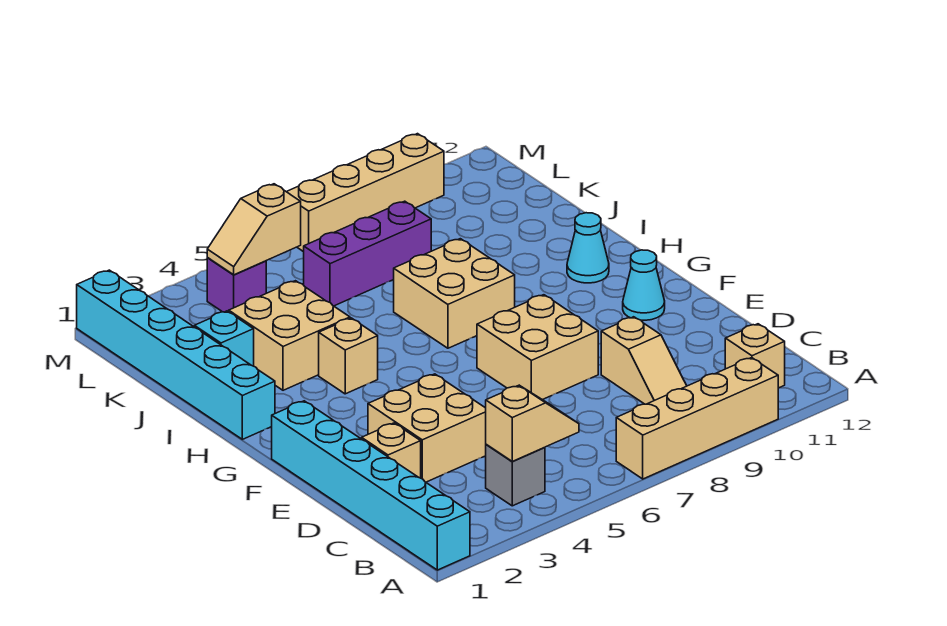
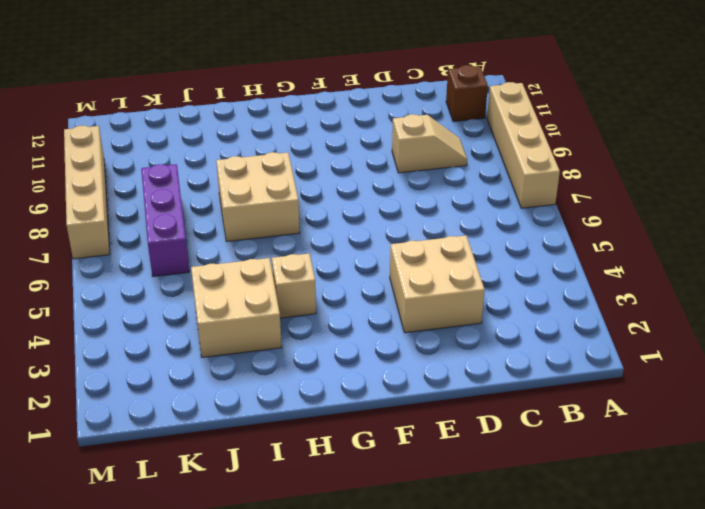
brown brick B11 level 1 -> tan brick B11 level 1
none -> cyan brick A1:F1 level 1
none -> grey brick B4 level 1
none -> tan brick D2 level 1

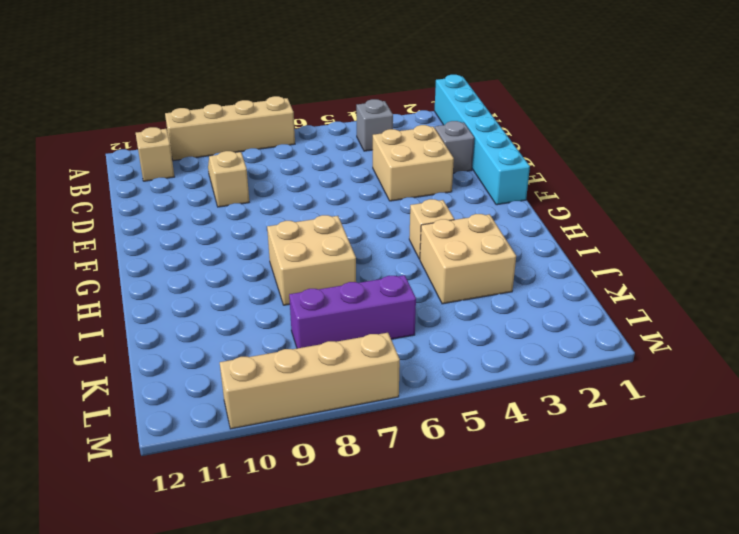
grey brick D2 level 1 -> tan brick D2 level 1
none -> tan brick E7:F8 level 1
none -> cyan cone F11 level 1
none -> cyan brick H1:M1 level 1

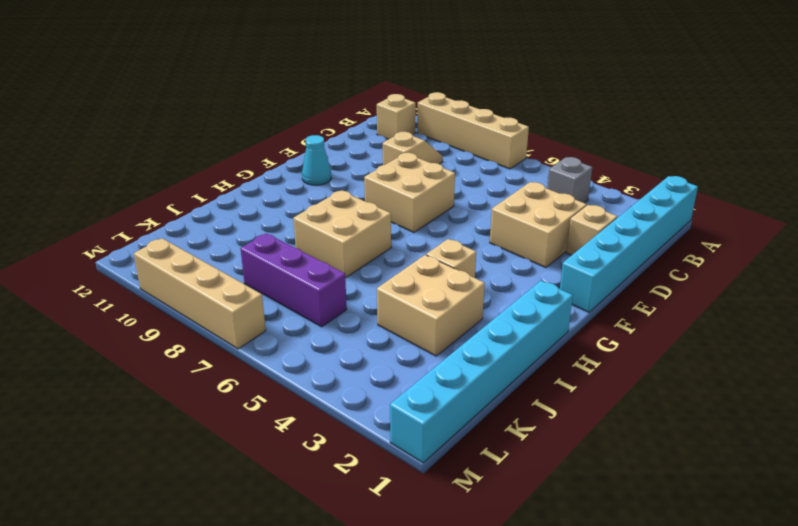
none -> cyan cone H11 level 1
none -> cyan brick J2 level 1
none -> purple brick L4 level 1

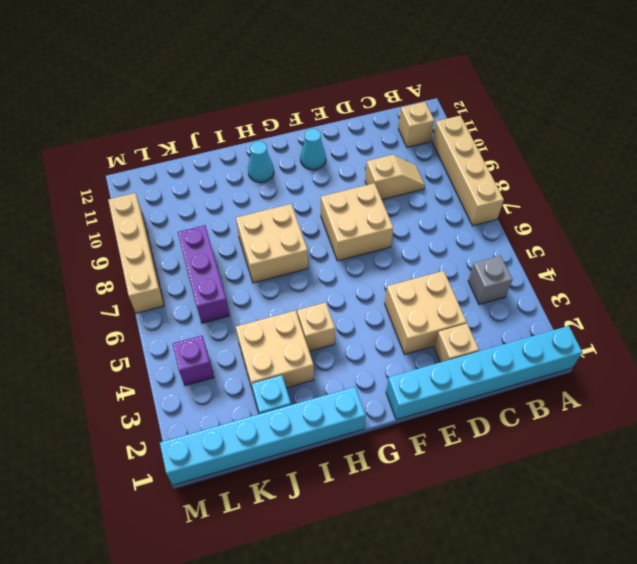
none -> tan slope B4:B5 level 2 top 4
none -> tan slope L4:L5 level 2 top 5

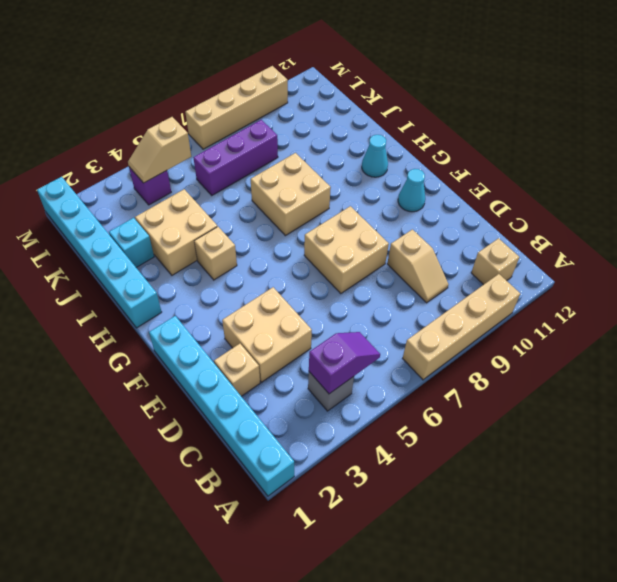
purple slope B4:B5 level 2 top 4 -> tan slope B4:B5 level 2 top 4

